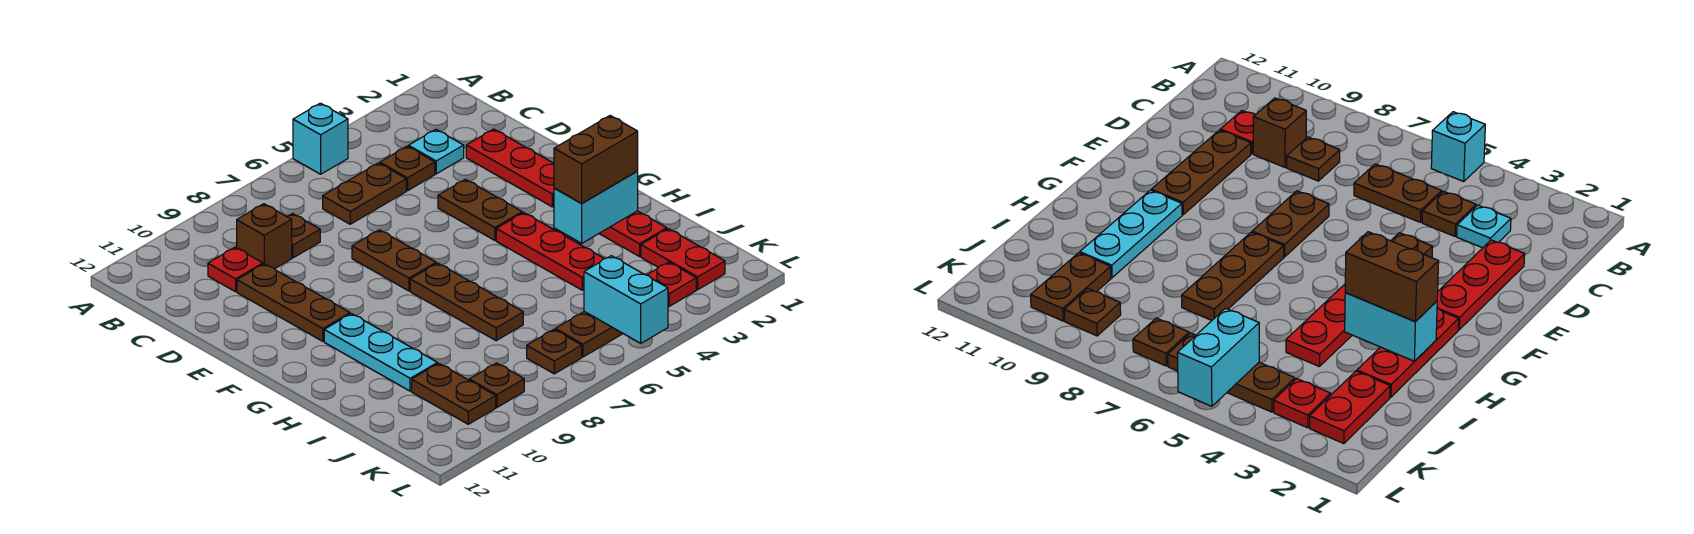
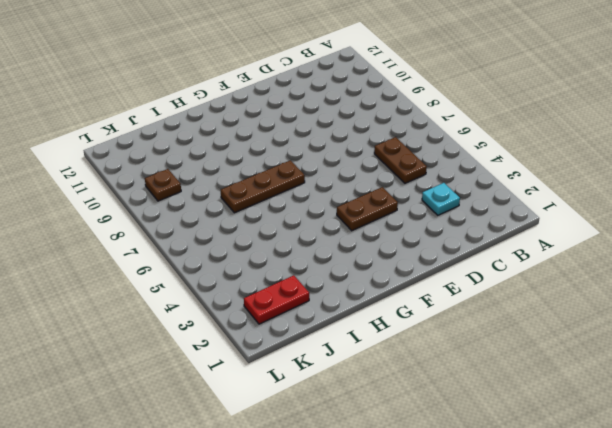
none -> cyan brick A5 level 1
none -> brown plate C4 level 1
none -> brown plate C8 level 1

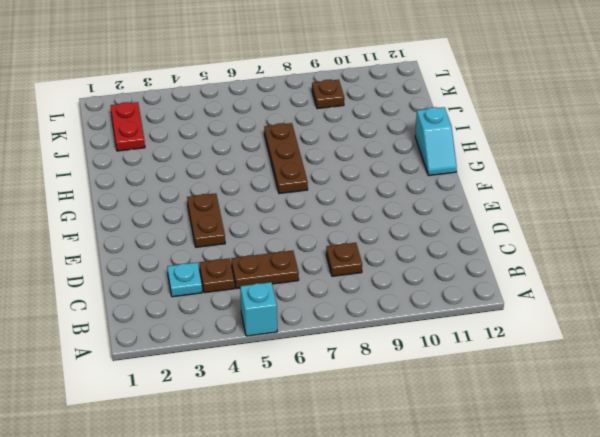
cyan slope G12:H12 level 1 top H -> none
none -> brown brick C9 level 1
none -> red plate C10 level 1
none -> red plate D2:F2 level 1

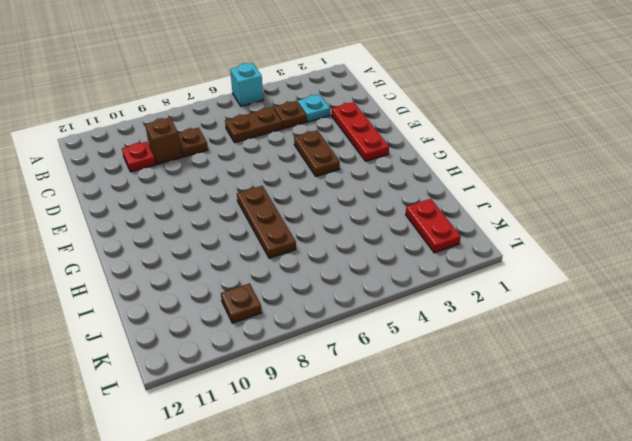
none -> brown plate D10:F10 level 1
none -> brown plate E7:F7 level 1
none -> red plate G2:I2 level 1

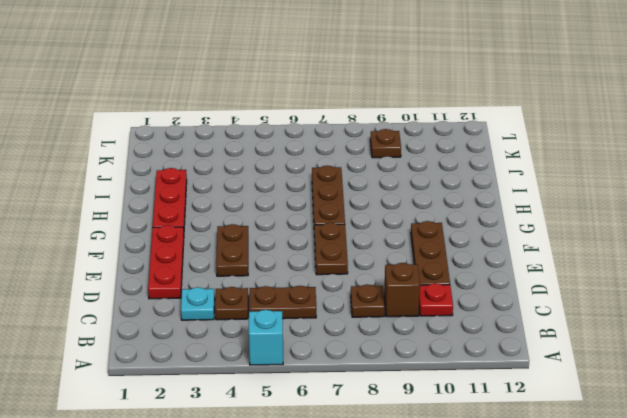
none -> red plate G4:I4 level 1
none -> cyan plate G10:I10 level 1
none -> red plate J2:K2 level 1

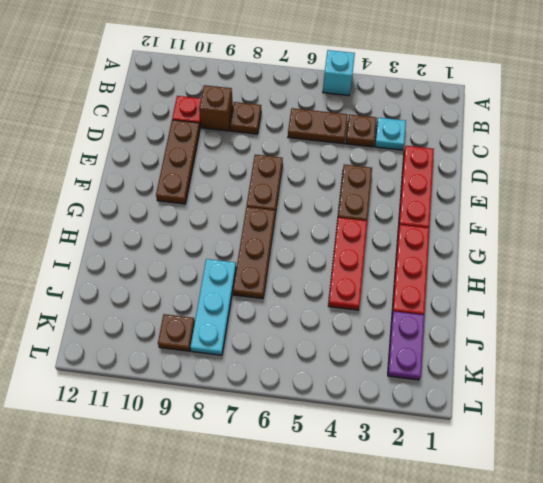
cyan plate I8:K8 level 1 -> cyan plate G10:I10 level 1
purple plate J2:K2 level 1 -> red plate J2:K2 level 1
none -> brown plate J10:K10 level 1
none -> red plate K3 level 1
none -> brown plate K4:K6 level 1

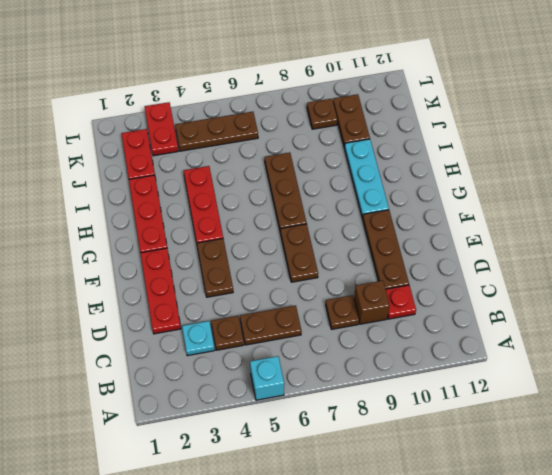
red plate K3:L3 level 1 -> red plate K3 level 1
none -> brown plate K7 level 1
none -> cyan brick H2:H3 level 2
none -> cyan brick K5:L5 level 2

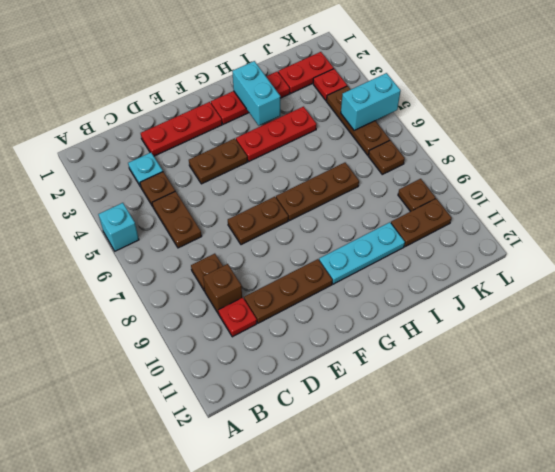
none -> brown brick H2:H3 level 3

